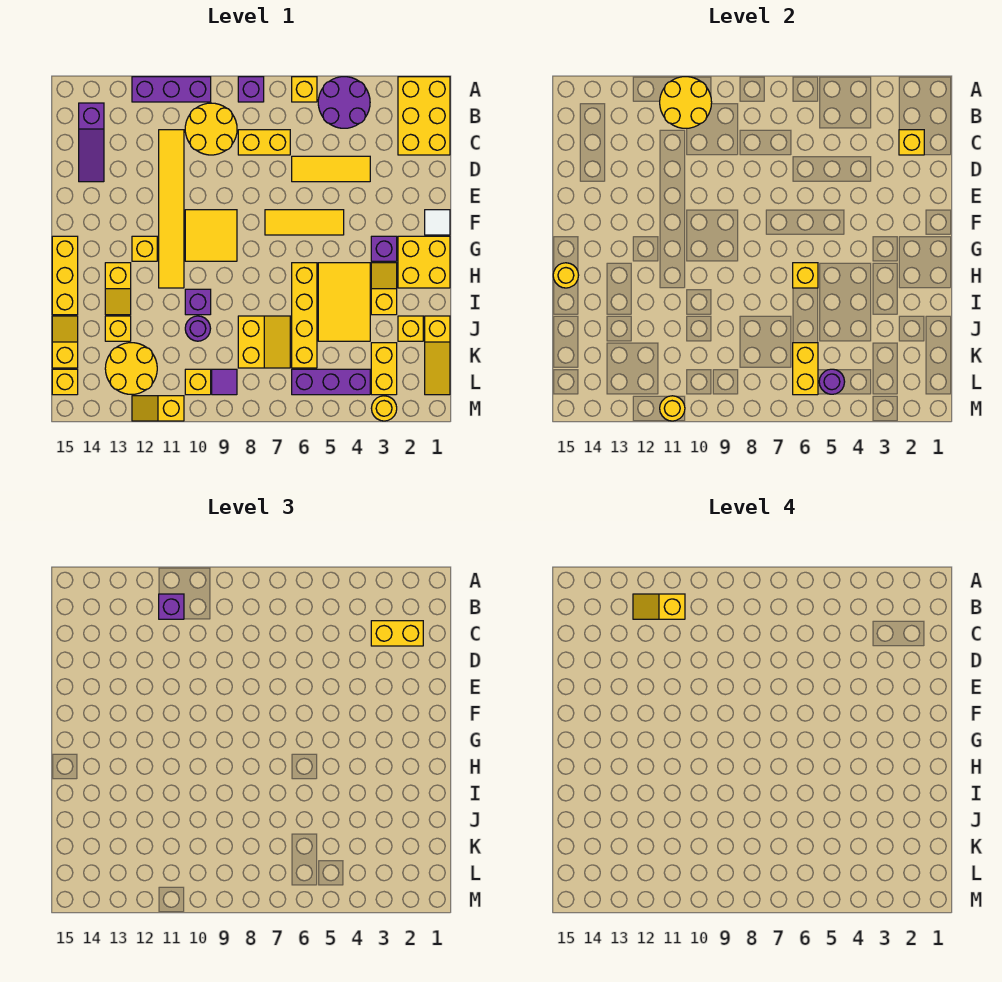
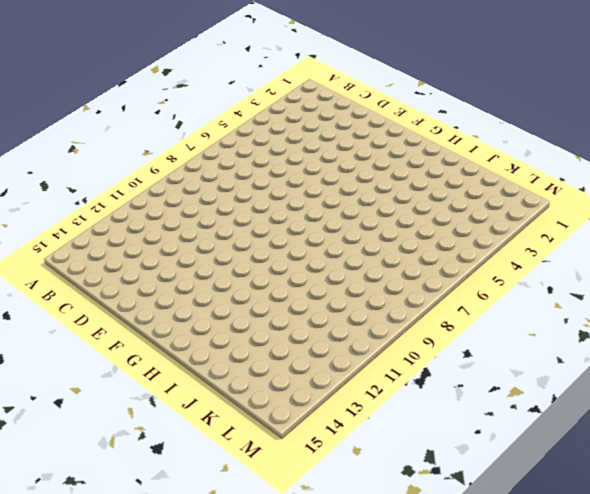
none -> yellow brick A1:C2 level 1
none -> purple round brick A4:B5 level 1
none -> yellow brick A6 level 1
none -> purple brick A8 level 1

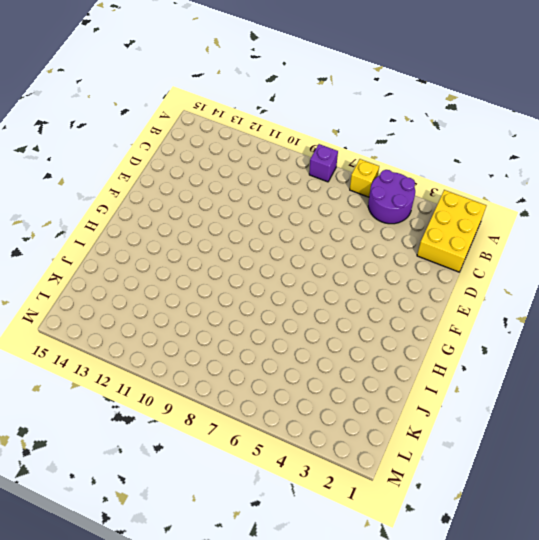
none -> purple brick A10:A12 level 1
none -> yellow round brick B9:C10 level 1
none -> purple slope B14:D14 level 1 top B
none -> yellow brick C7:C8 level 1

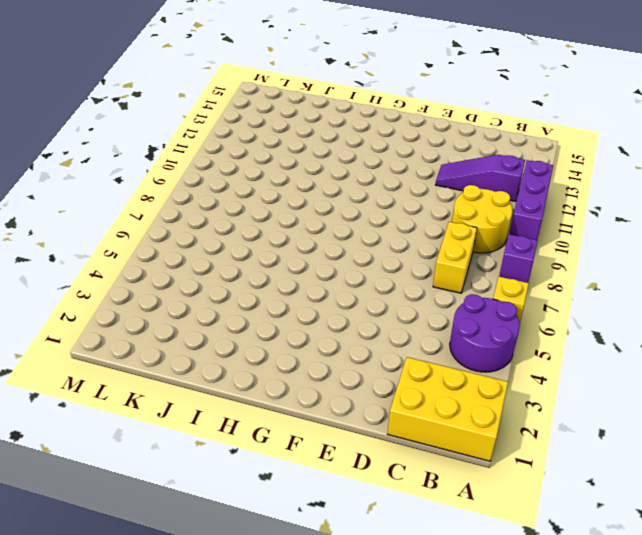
purple slope B12:D12 level 1 top B -> purple slope B14:D14 level 1 top B
none -> yellow tile C11:H11 level 1
none -> yellow tile D4:D6 level 1
none -> white tile F1 level 1
none -> yellow tile F5:F7 level 1

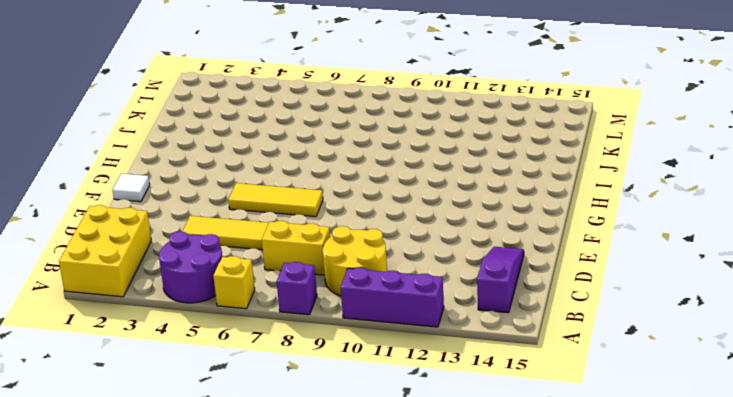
none -> yellow tile C11:H11 level 1
none -> yellow tile F9:G10 level 1
none -> yellow brick G1:H2 level 1
none -> purple brick G3 level 1

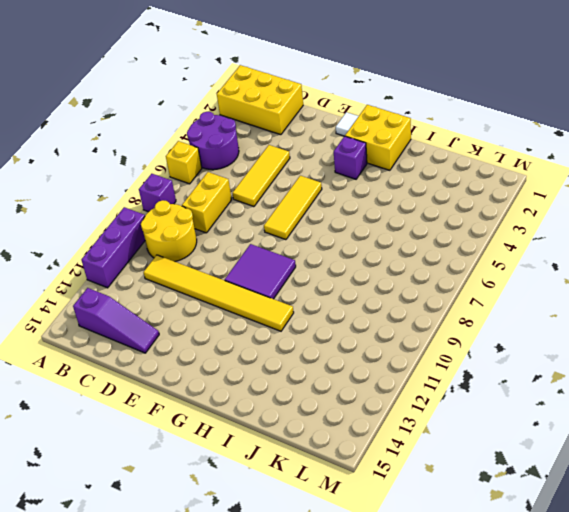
purple tile F9:G10 level 1 -> yellow tile F9:G10 level 1
none -> yellow brick G12 level 1
none -> yellow brick G15:I15 level 1
none -> yellow slope H3:I3 level 1 top I
none -> yellow tile H4:J5 level 1

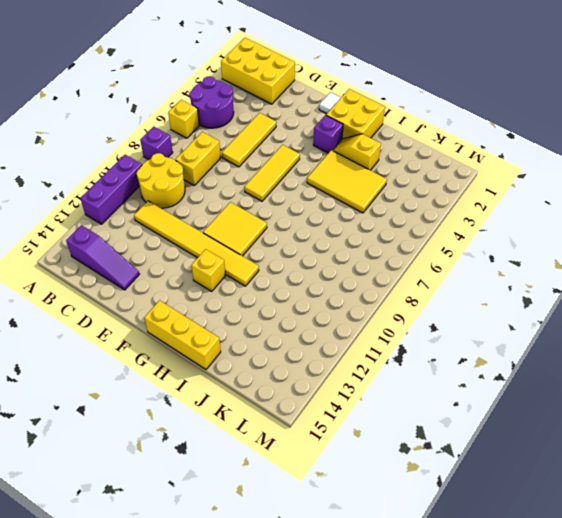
none -> yellow brick H6:K6 level 1
none -> yellow slope H13:I13 level 1 top H
none -> purple brick I10 level 1
none -> yellow slope J1:L1 level 1 top J

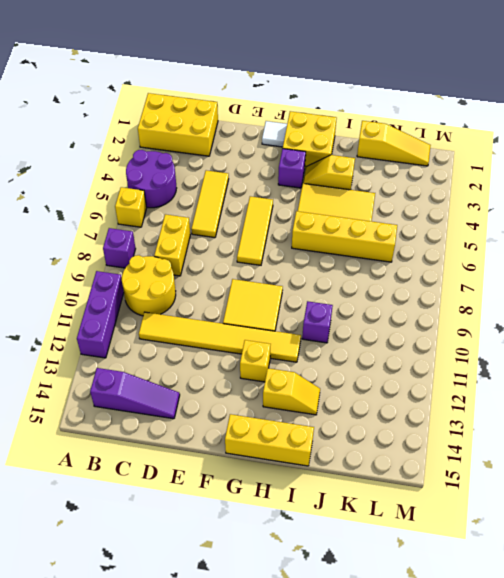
none -> yellow brick J2 level 1
none -> yellow slope J7:K8 level 1 top 8
none -> purple round brick J10 level 1
none -> yellow brick J13 level 1

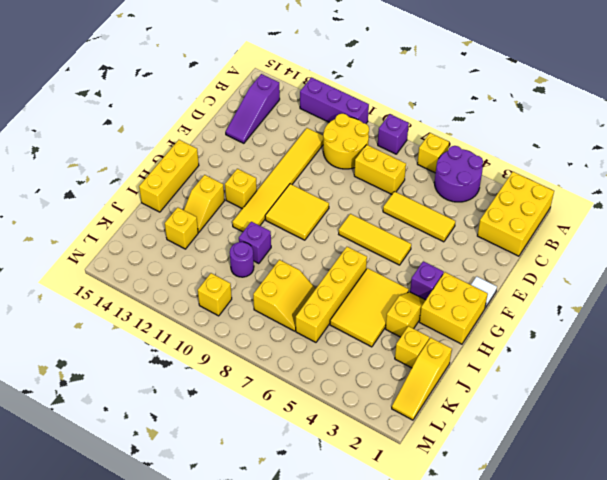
none -> yellow slope J15:K15 level 1 top K
none -> yellow brick K3:L3 level 1
none -> yellow round brick K12:L13 level 1
none -> purple brick L4:L6 level 1

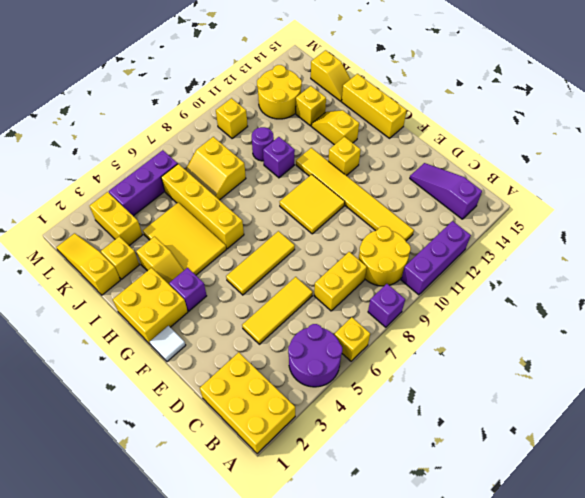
none -> purple tile L9 level 1
none -> yellow brick L15 level 1
none -> yellow round brick M3 level 1
none -> yellow slope M11:M12 level 1 top 11

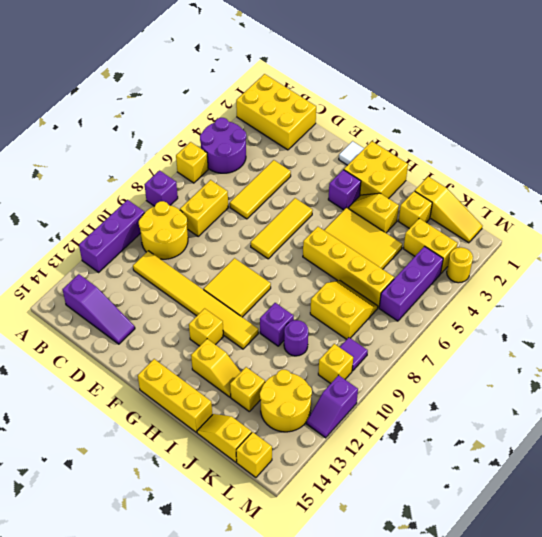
purple slope M11:M12 level 1 top 11 -> yellow slope M11:M12 level 1 top 11
none -> yellow round brick A10:B11 level 2
none -> yellow brick C2 level 2
none -> yellow brick H6 level 2
none -> yellow round brick H15 level 2

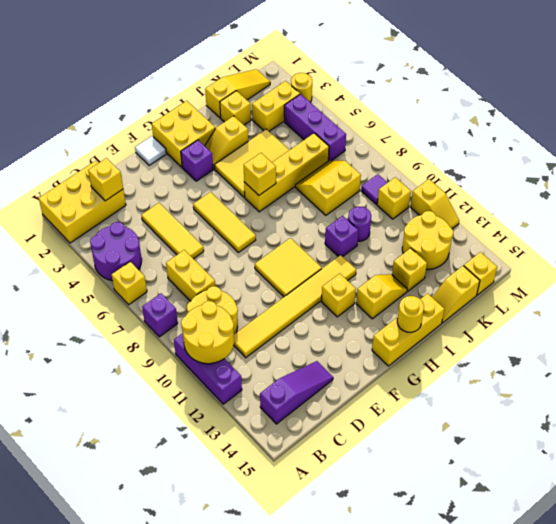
none -> yellow brick K6:L6 level 2
none -> purple round brick L5 level 2
none -> yellow round brick M11 level 2
none -> purple brick B11 level 3

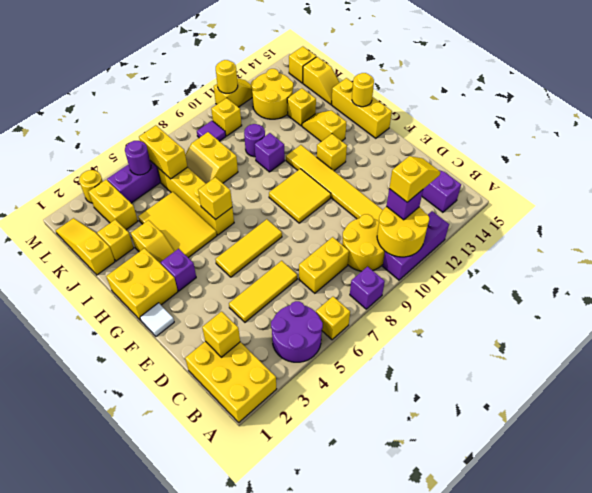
none -> yellow brick C2:C3 level 3

